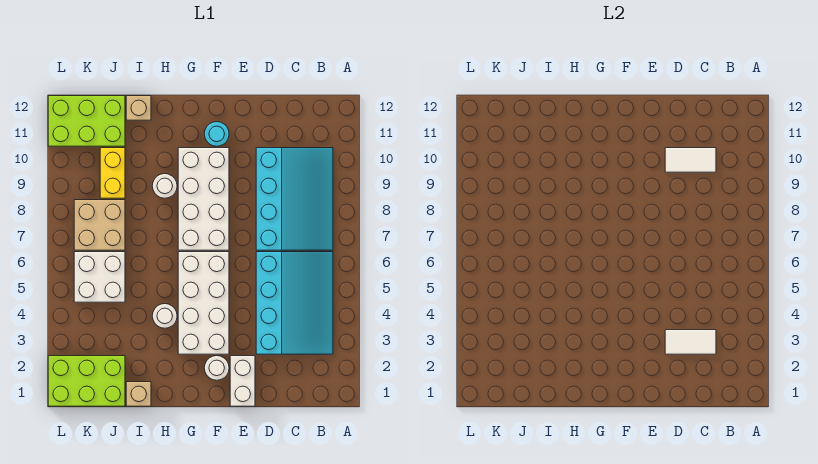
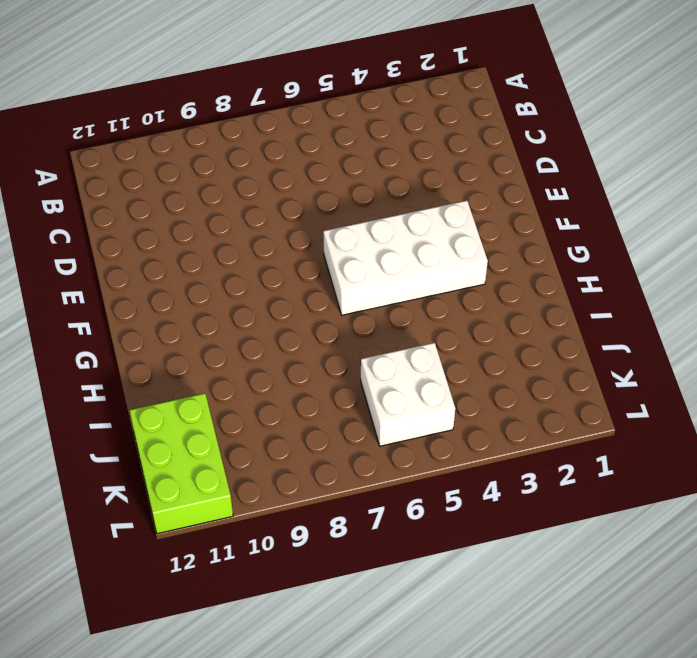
none -> cyan slope B3:D6 level 1 top D
none -> cyan slope B7:D10 level 1 top D
none -> white brick E1:E2 level 1

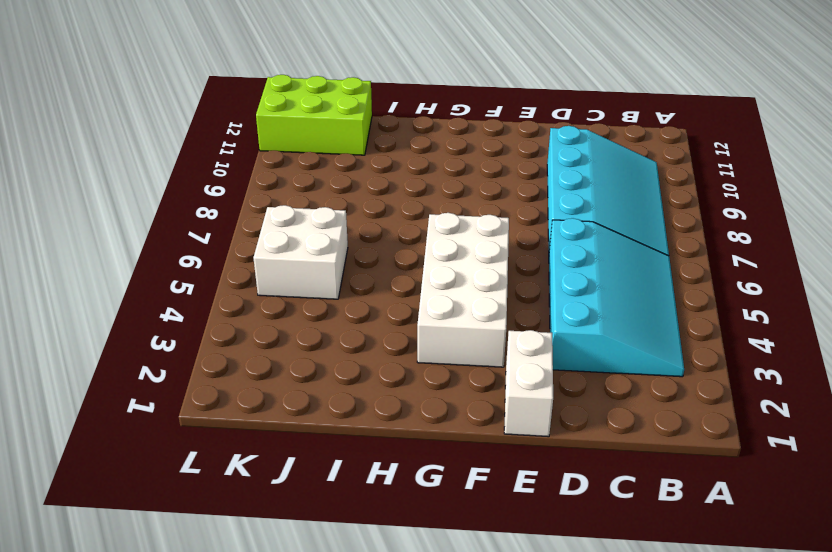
none -> white round brick F2 level 1
none -> white brick F7:G10 level 1
none -> cyan round brick F11 level 1

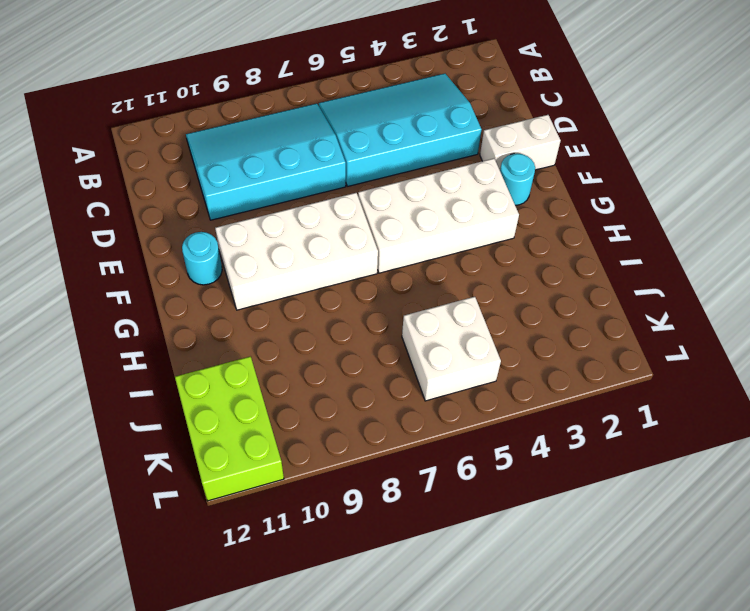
cyan round brick F2 level 1 -> white round brick F2 level 1
none -> white round brick H4 level 1
none -> white round brick H9 level 1
none -> tan brick I1 level 1

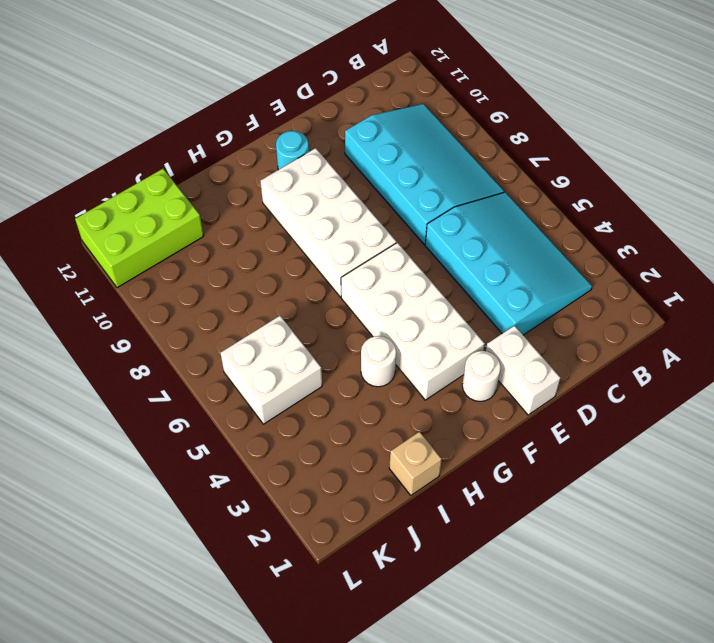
none -> white round brick H9 level 1
none -> tan brick I12 level 1
none -> lime brick J1:L2 level 1

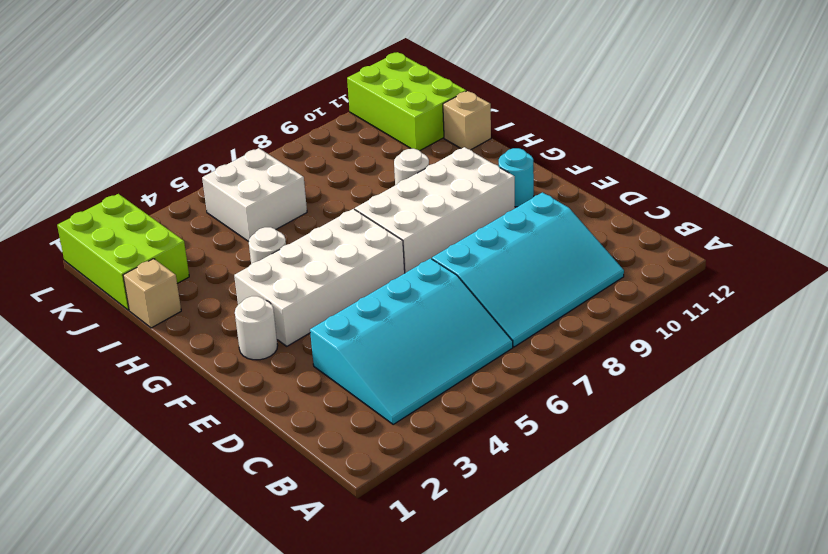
none -> white brick E1:E2 level 1
none -> tan brick J7:K8 level 1
none -> yellow brick J9:J10 level 1

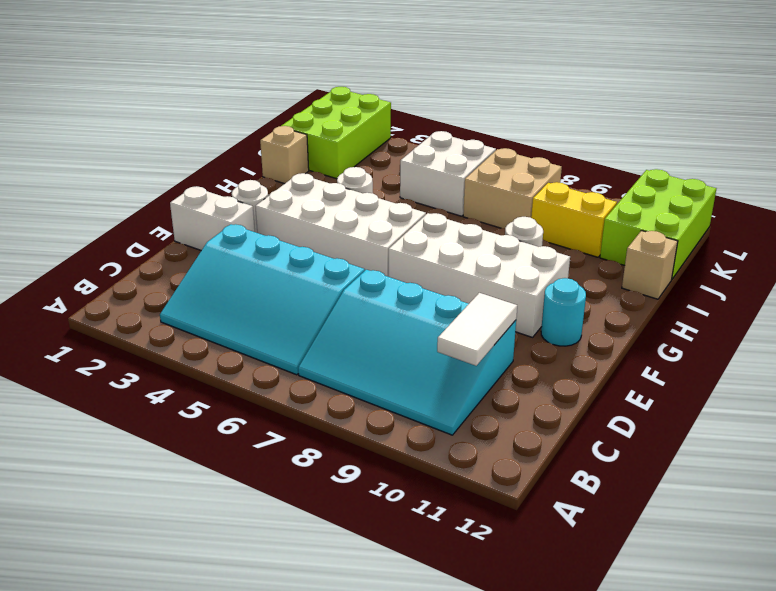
none -> white tile C3:D3 level 2

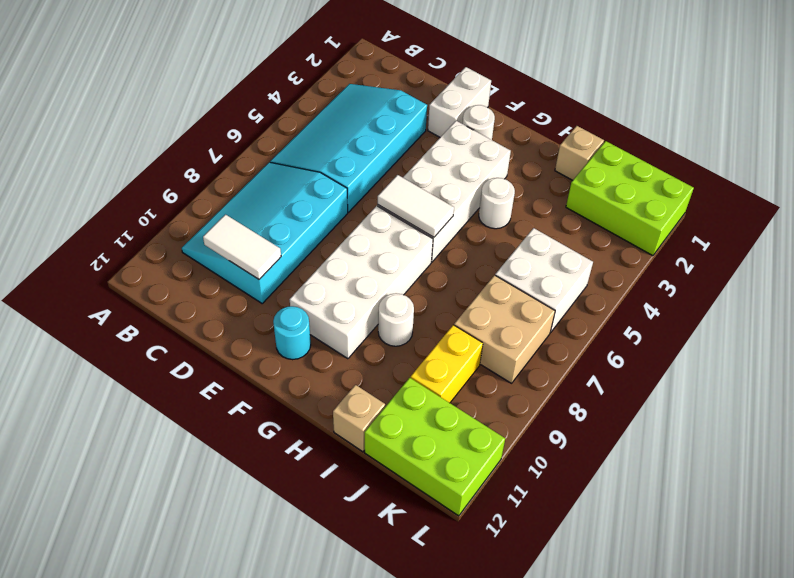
white tile F6:G6 level 2 -> white tile C3:D3 level 2

